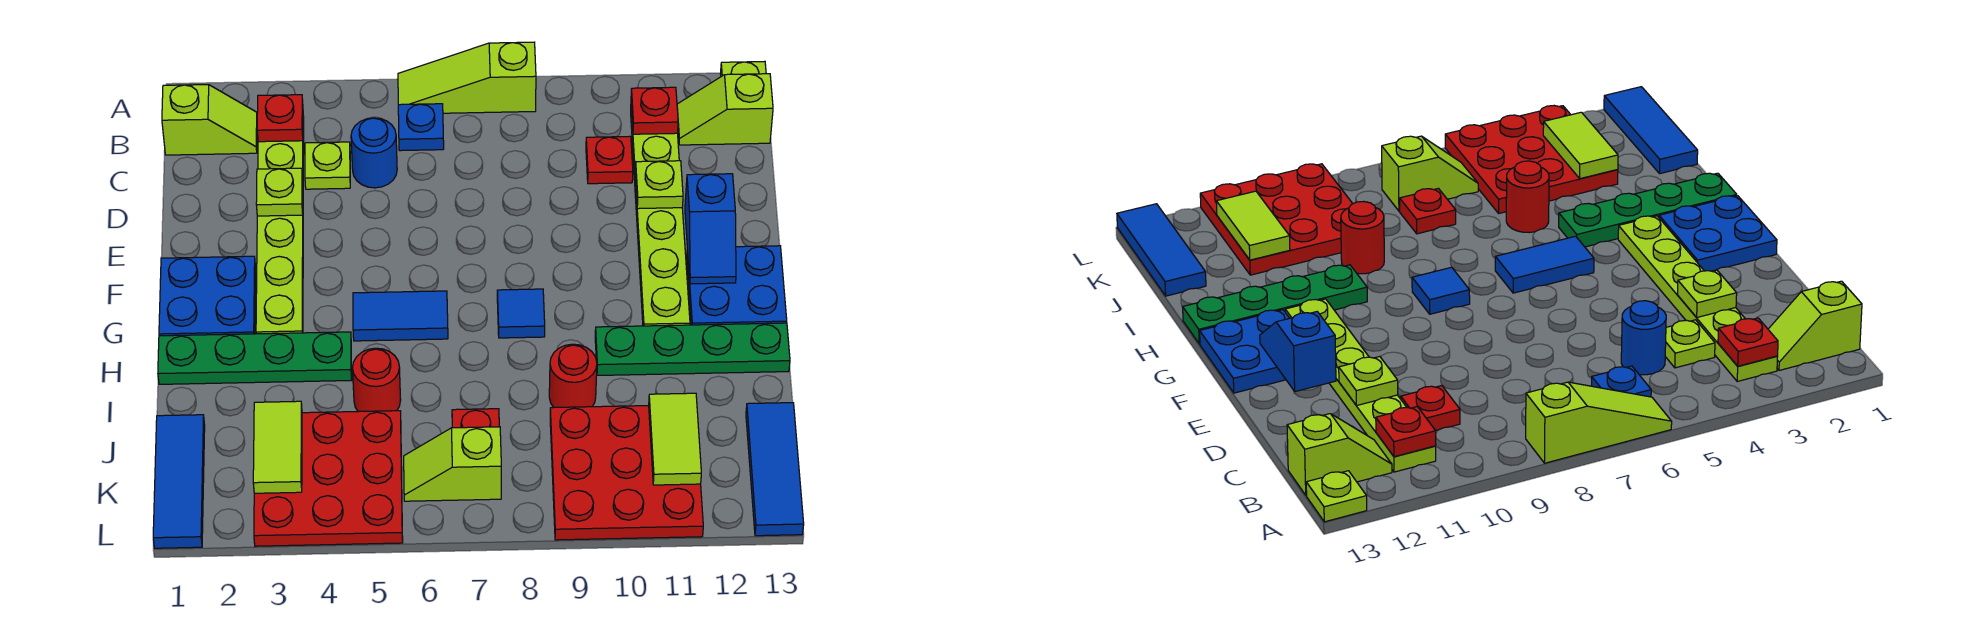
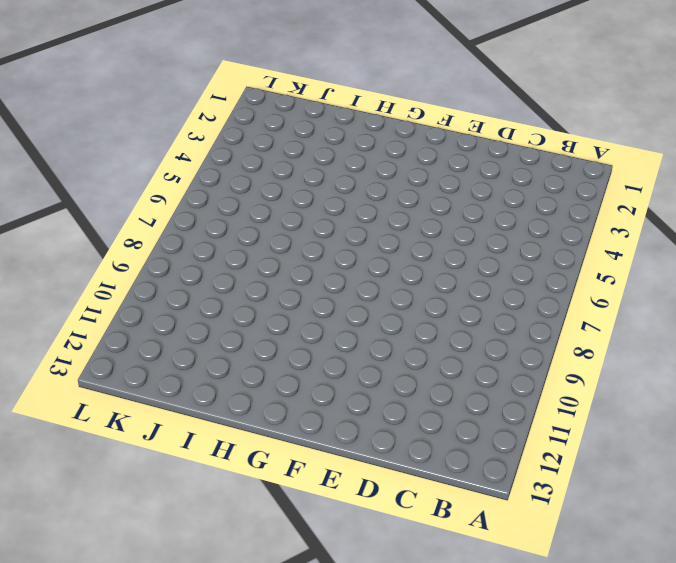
none -> lime slope A6:A8 level 1 top 8
none -> lime plate A13 level 1
none -> lime slope B1:B2 level 1 top 1
none -> lime plate B3:G3 level 1

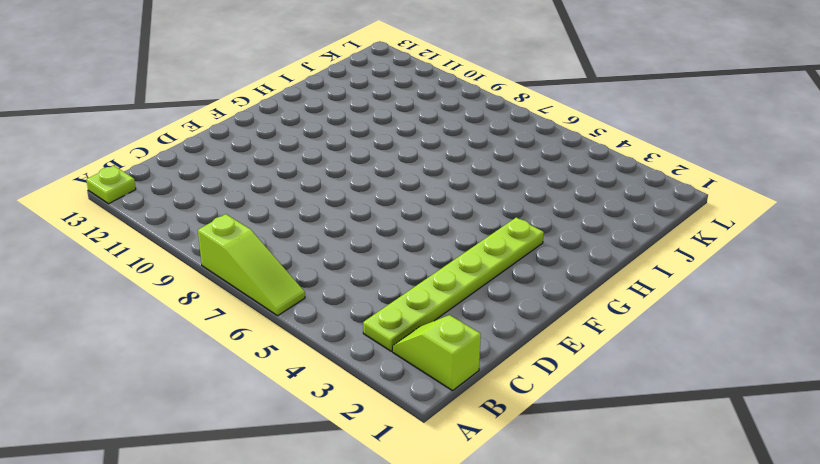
none -> blue plate B6 level 1
none -> lime plate B11:G11 level 1
none -> lime slope B12:B13 level 1 top 13
none -> lime plate C4 level 1

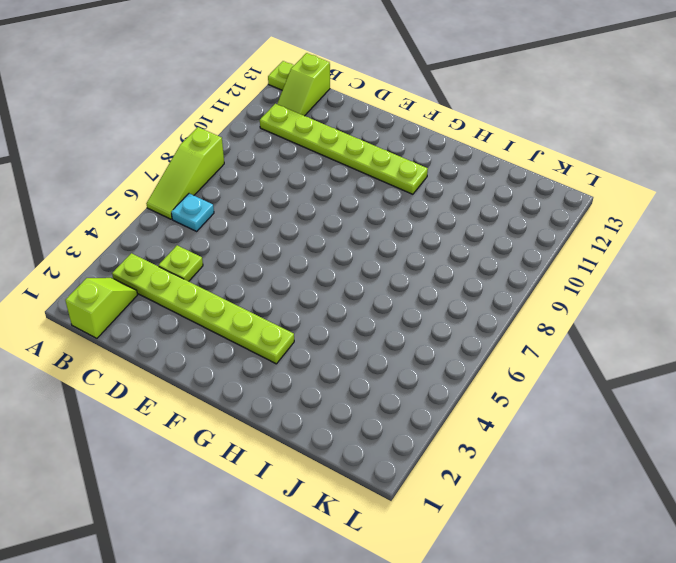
cyan plate B6 level 1 -> blue plate B6 level 1
none -> blue round brick C5 level 1
none -> red plate C10 level 1
none -> blue plate F1:G2 level 1
none -> blue plate F12:G13 level 1

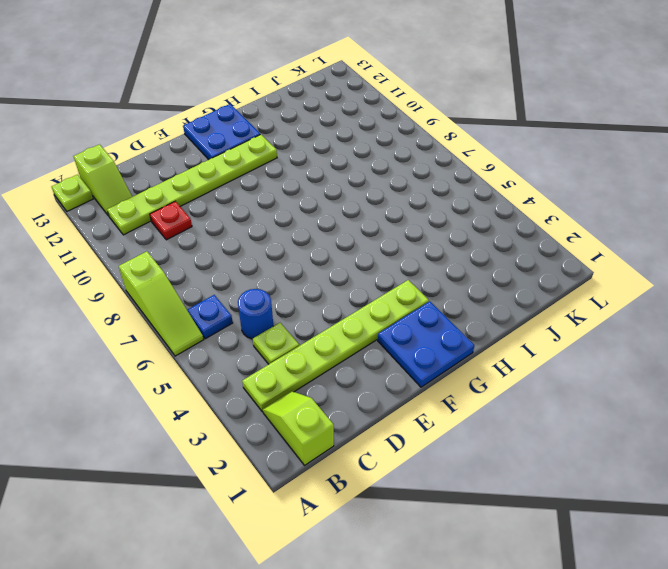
none -> blue tile G5:G6 level 1
none -> blue tile G8 level 1
none -> green plate H1:H4 level 1
none -> green plate H10:H13 level 1

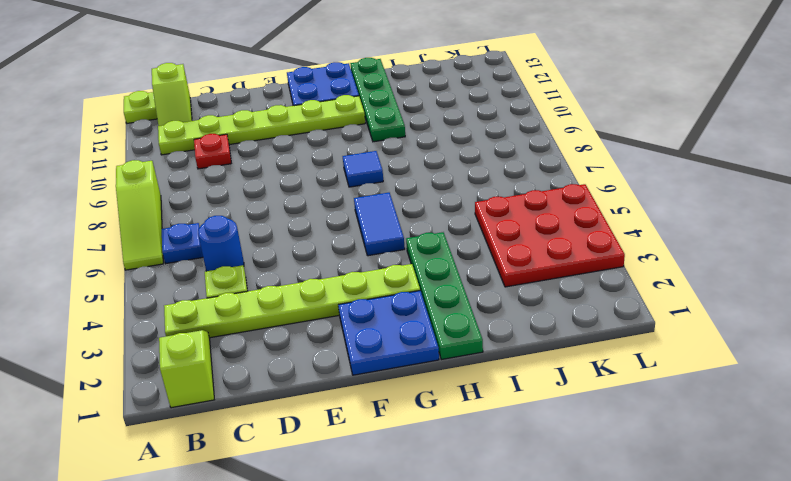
none -> red round brick I5 level 1
none -> red round brick I9 level 1
none -> blue tile J1:L1 level 1
none -> red plate J7 level 1

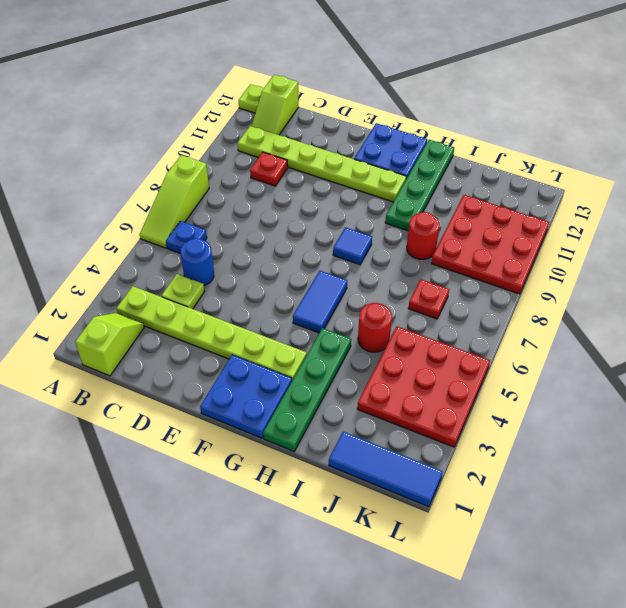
none -> blue tile J13:L13 level 1
none -> lime slope K6:K7 level 1 top 7
none -> red plate B3 level 2
none -> red plate B11 level 2

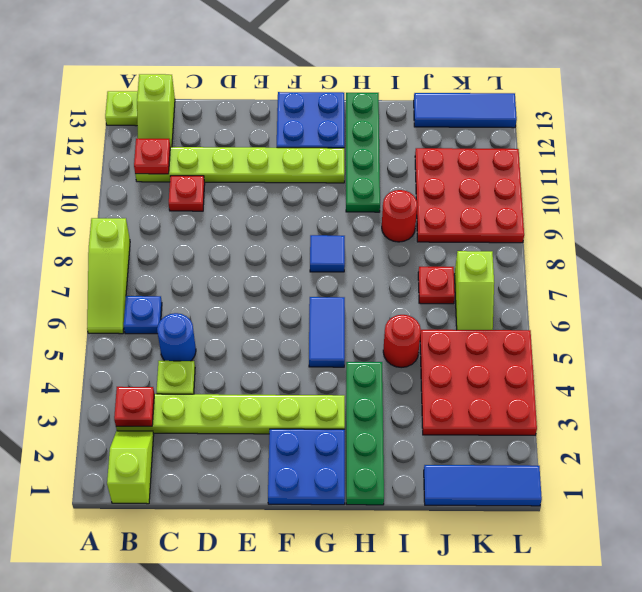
none -> lime plate D3 level 2
none -> lime plate D11 level 2
none -> blue slope E12:F12 level 2 top E
none -> lime tile J3:K3 level 2

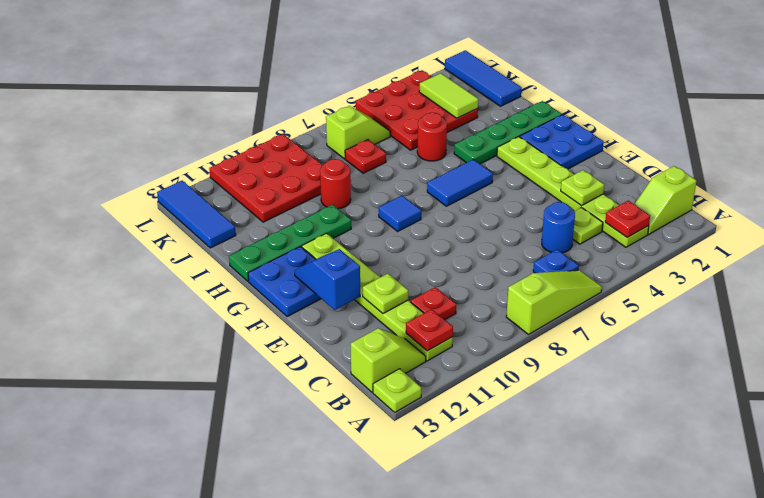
none -> lime tile J11:K11 level 2

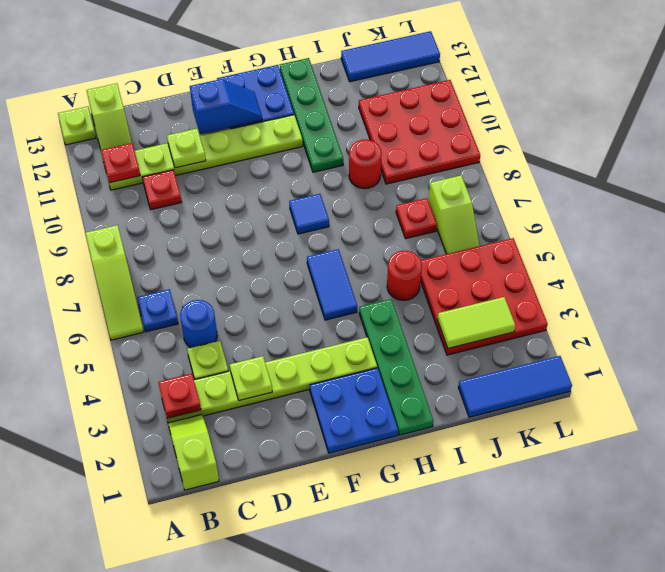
none -> lime tile J11:K11 level 2

